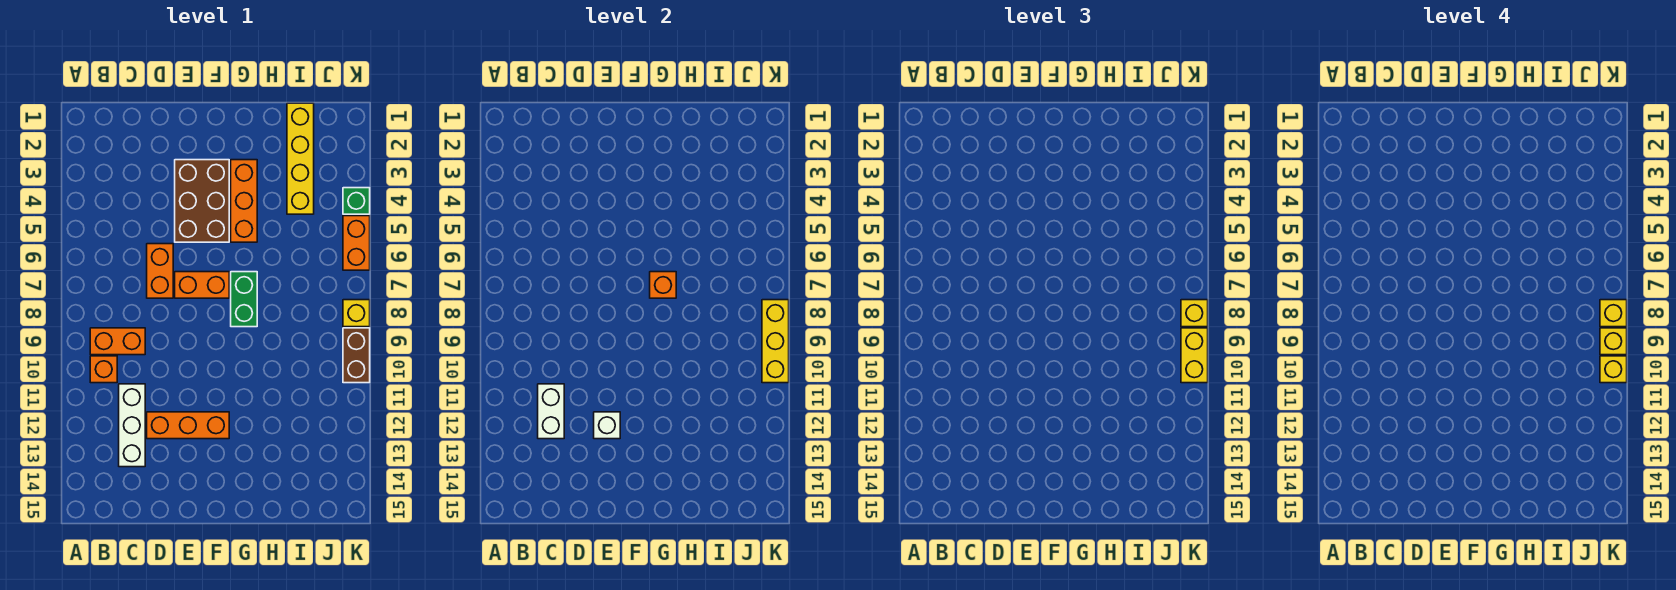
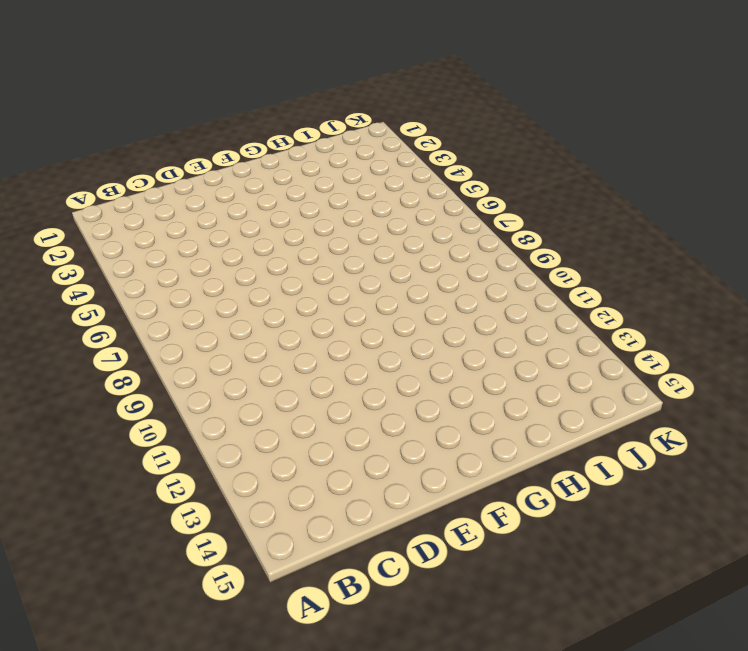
none -> orange brick B9:C9 level 1
none -> orange brick B10 level 1
none -> white brick C11:C13 level 1

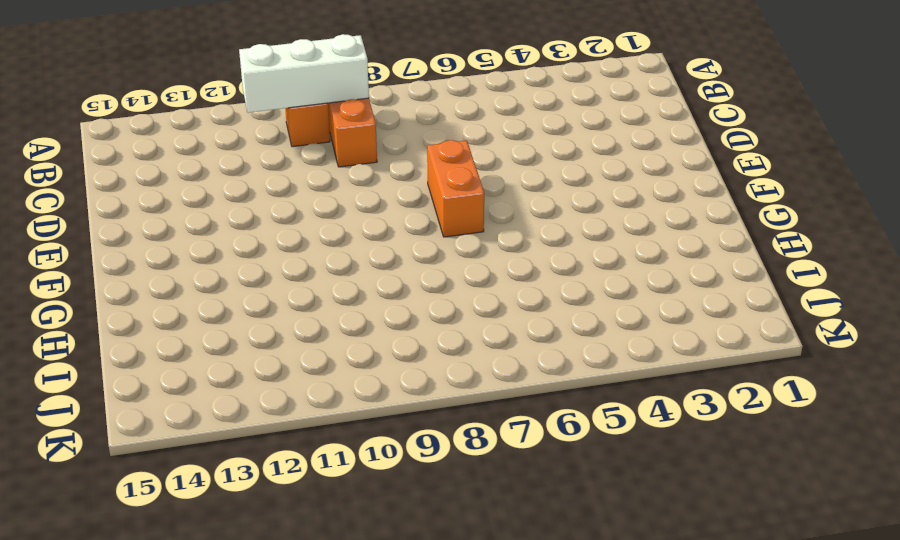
white brick B9:B11 level 2 -> white brick C11:C13 level 1
none -> orange brick D6:D7 level 1
none -> orange brick D12:F12 level 1
none -> brown brick E3:F5 level 1

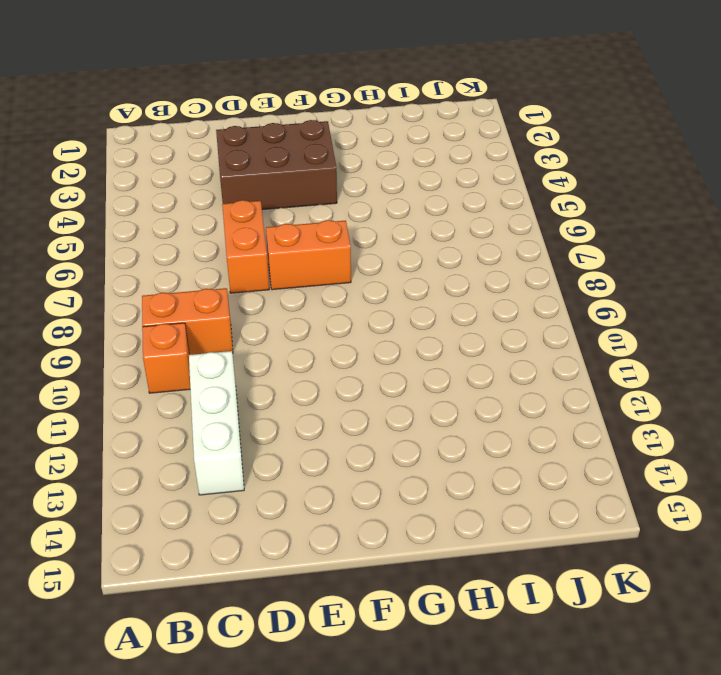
brown brick D3:F4 level 1 -> brown brick E3:F5 level 1
none -> orange brick D12:F12 level 1
none -> orange brick G3:G5 level 1
none -> green brick G7:G8 level 1

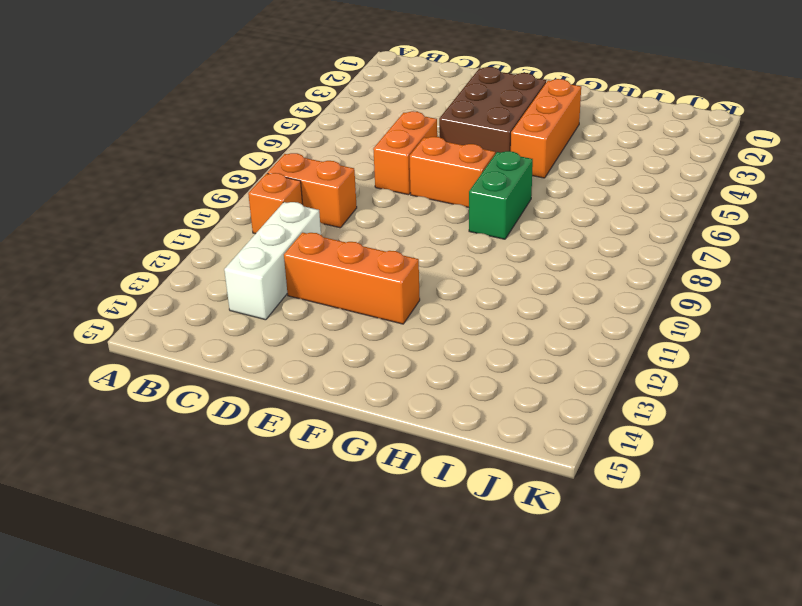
none -> yellow brick I1:I4 level 1
none -> green brick K4 level 1
none -> orange brick K5:K6 level 1

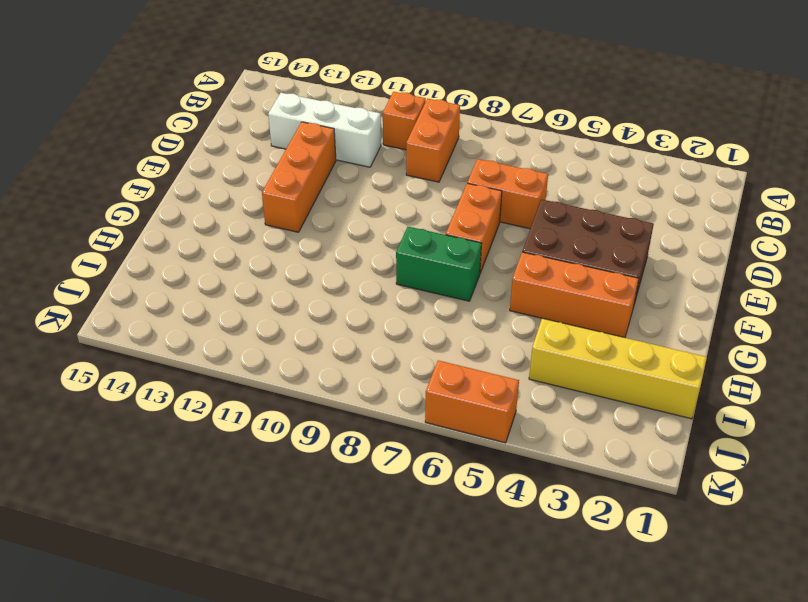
none -> green brick K4 level 1
none -> yellow brick K8 level 1
none -> brown brick K9:K10 level 1

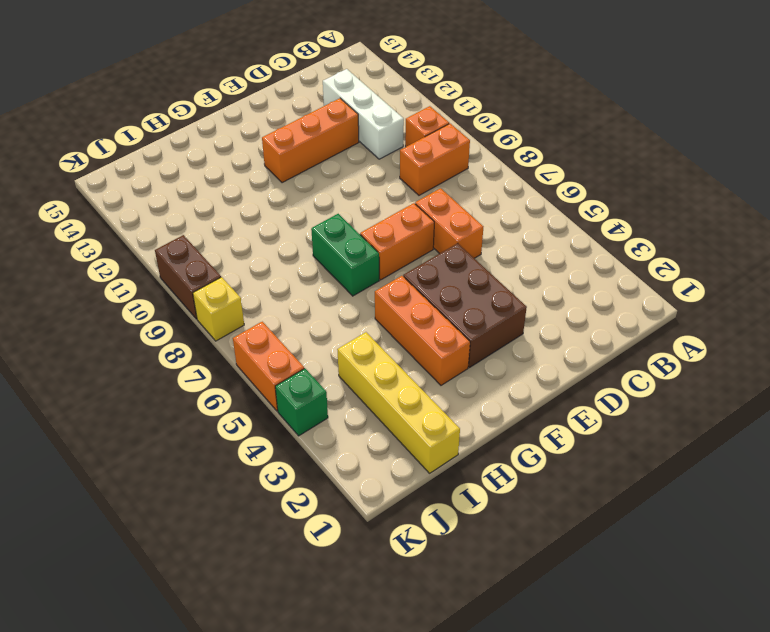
none -> white brick C11:C12 level 2
none -> white brick E12 level 2
none -> orange brick G7 level 2

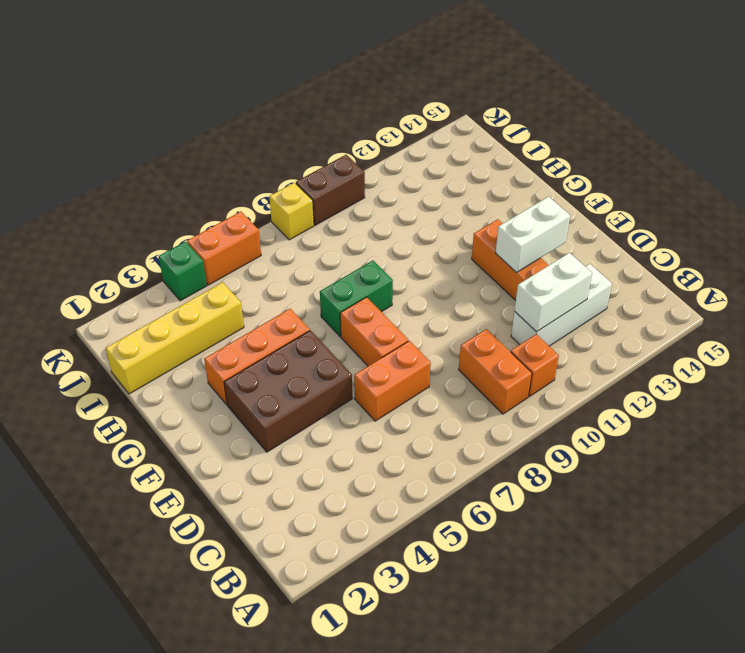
white brick E12:E13 level 2 -> white brick E12 level 2
none -> orange brick G7 level 2
none -> yellow brick K8:K10 level 2
none -> yellow brick K8 level 3

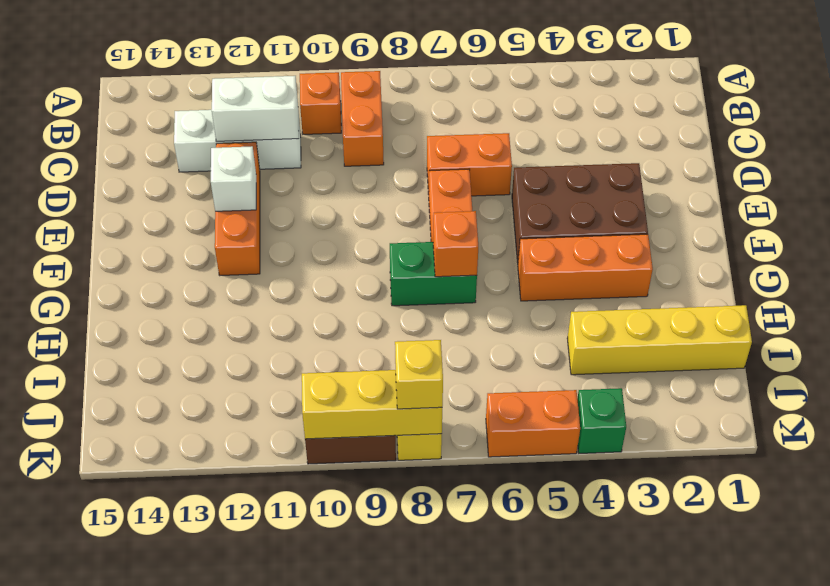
none -> yellow brick K9:K10 level 3
none -> yellow brick K8 level 4
none -> yellow brick K9 level 4

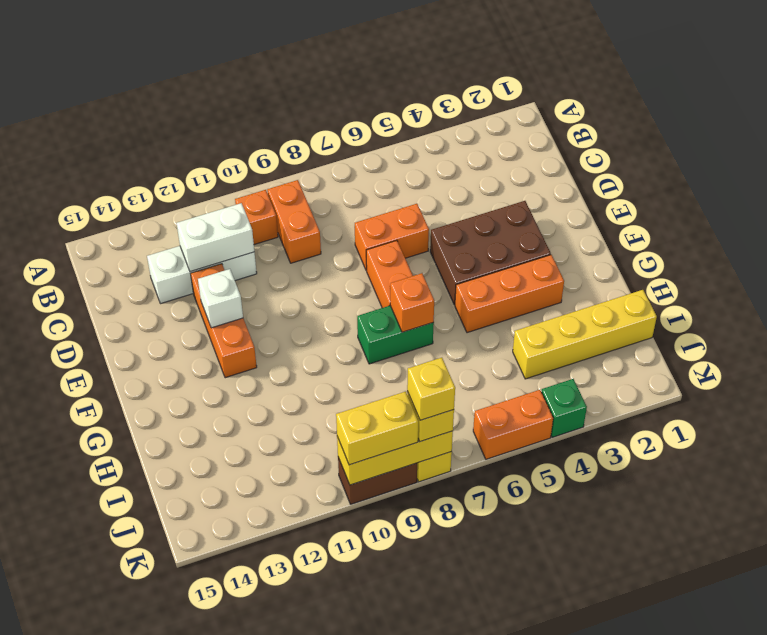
none -> yellow brick K9 level 4
none -> yellow brick K10 level 4

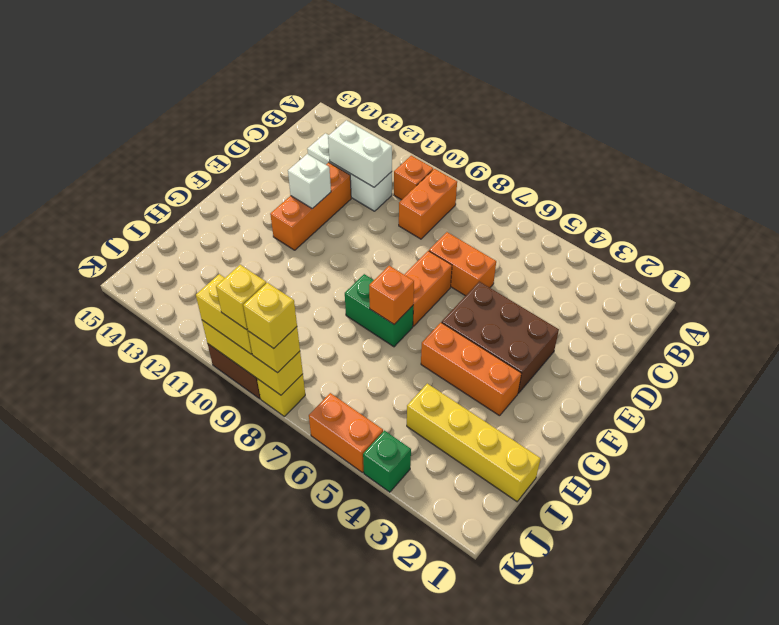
none -> yellow brick K10 level 4

